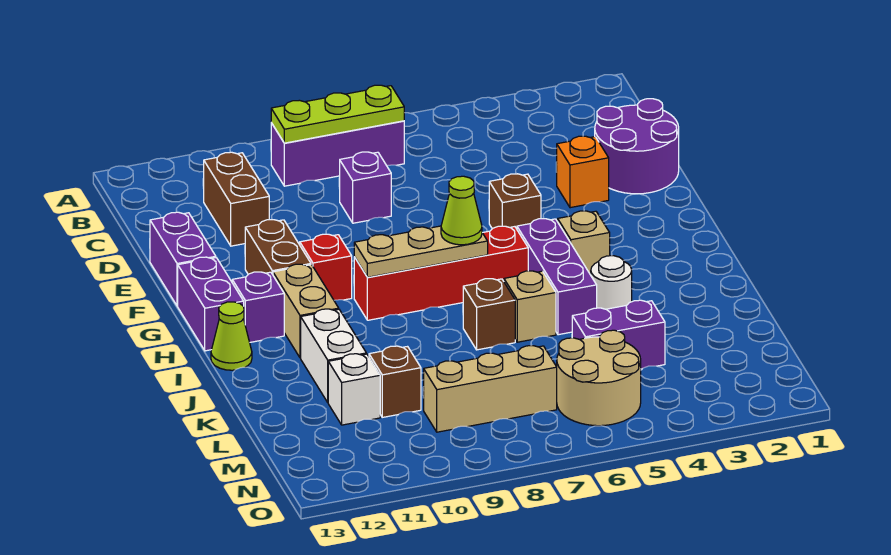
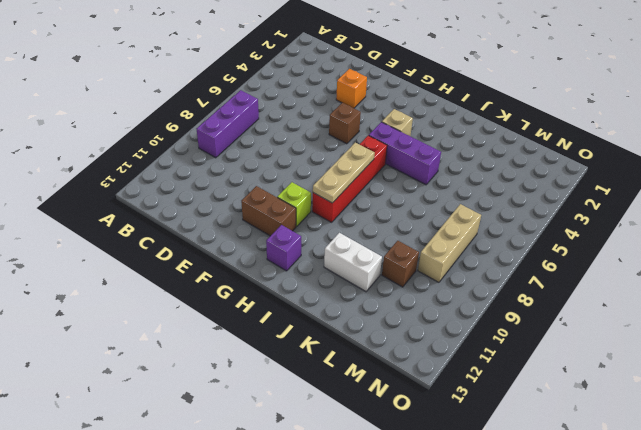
lime brick G10 level 1 -> red brick G10 level 1
none -> brown brick C11:D11 level 1
none -> purple round brick D1:E2 level 1
none -> purple brick D8 level 1

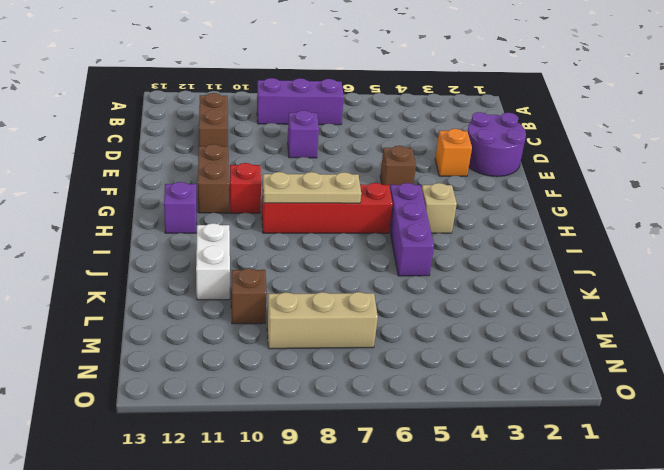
none -> purple brick E13:F13 level 1
none -> purple brick G13:H13 level 1
none -> tan brick H11:I11 level 1

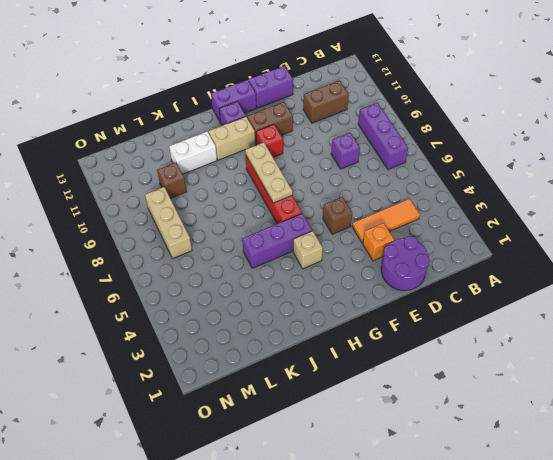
orange tile C4:E4 level 1 -> none
none -> lime cone I13 level 1
none -> white round brick J4 level 1
none -> tan brick J6 level 1

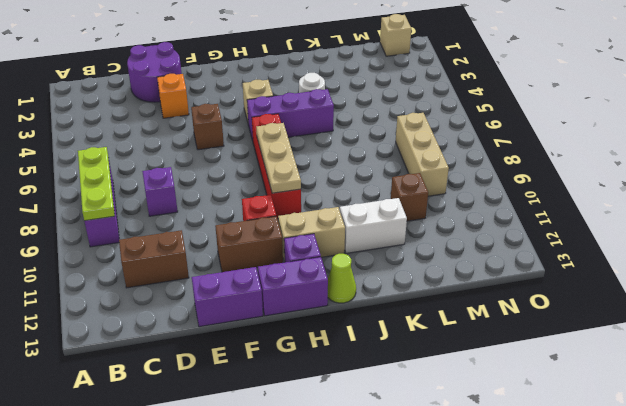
tan brick N1 level 1 -> tan brick J6 level 1
none -> brown brick J7 level 1
none -> purple brick L4:L5 level 1
none -> white brick L11 level 1

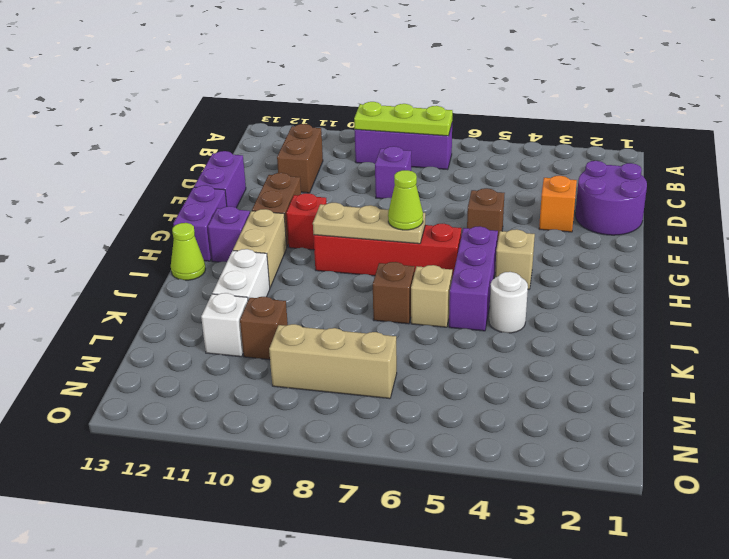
none -> purple brick L4:L5 level 1
none -> tan round brick M5:N6 level 1

